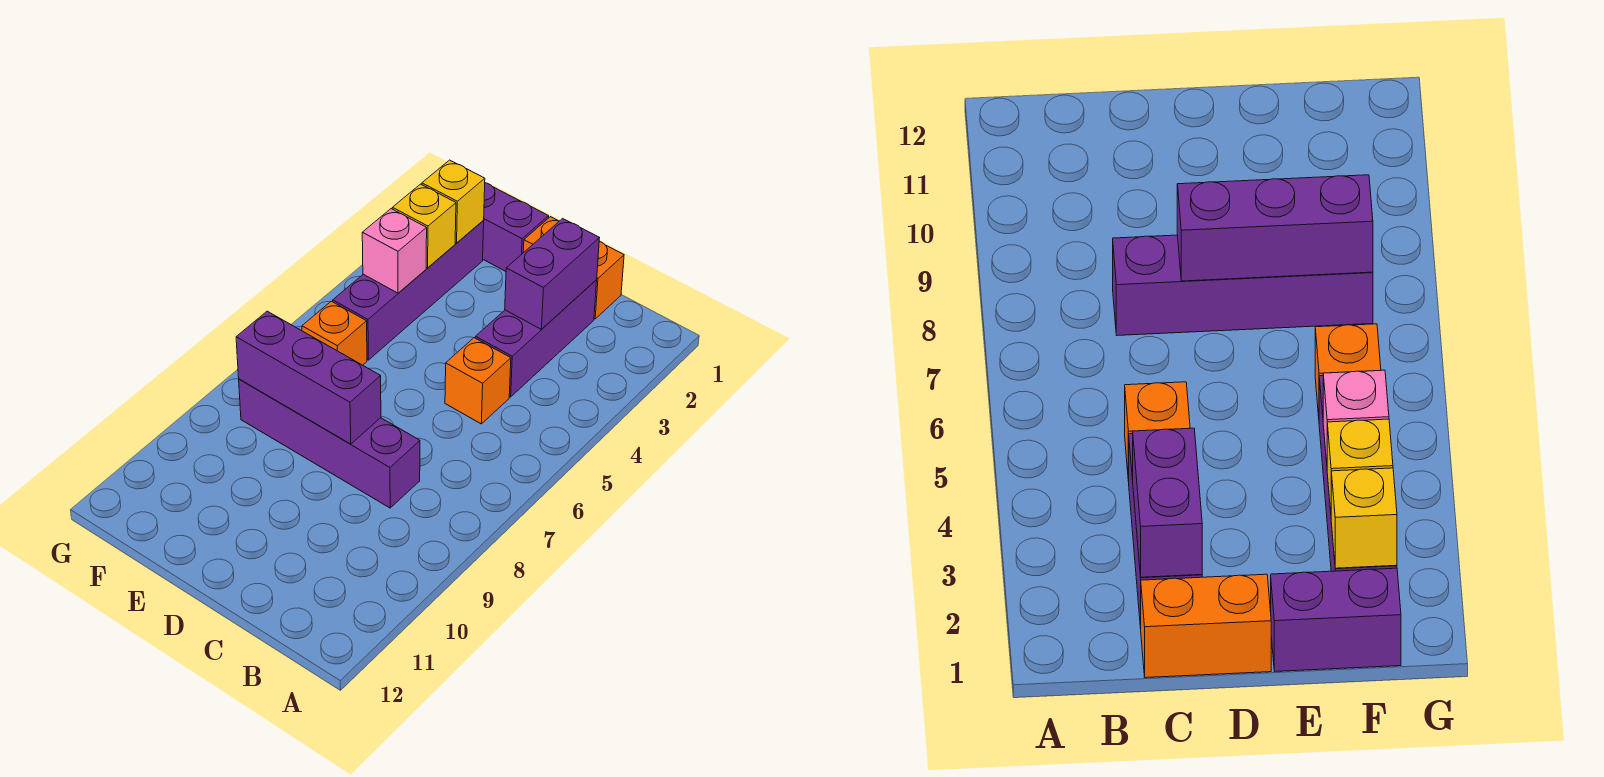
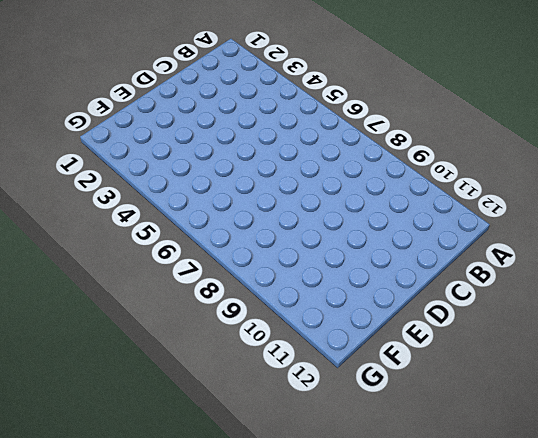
none -> orange brick C1:D1 level 1
none -> purple brick C2:C4 level 1
none -> orange brick C5 level 1

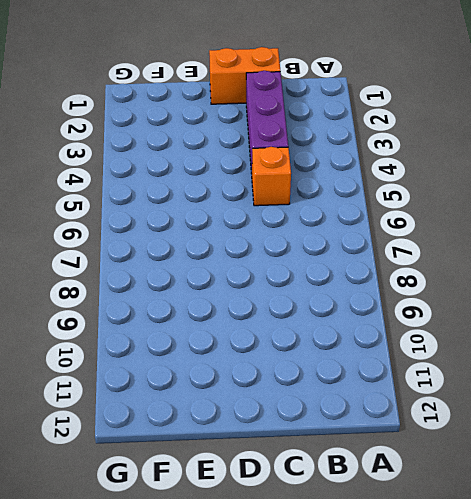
none -> purple brick C8:F8 level 1
none -> purple brick E1:F1 level 1
none -> purple brick F2:F5 level 1

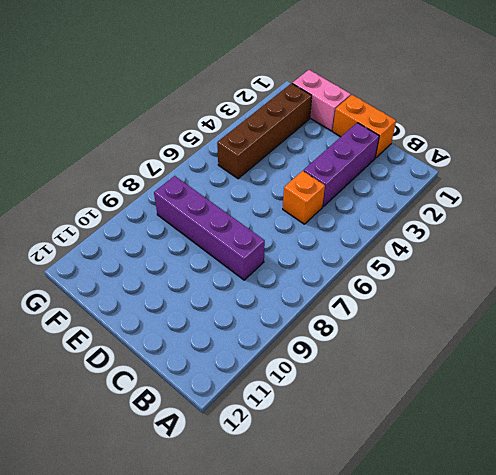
pink brick E1:F1 level 1 -> purple brick E1:F1 level 1
brown brick F2:F5 level 1 -> purple brick F2:F5 level 1
none -> orange brick F6 level 1
none -> purple brick C2:C3 level 2
none -> purple brick D8:F8 level 2

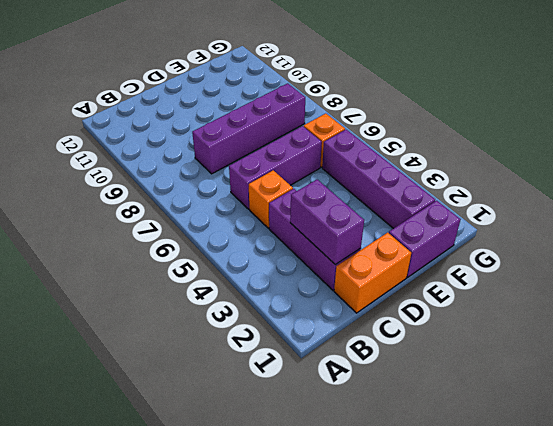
purple brick C6:E6 level 1 -> purple brick D8:F8 level 2
none -> yellow brick F2 level 2
none -> yellow brick F3 level 2
none -> pink brick F4 level 2

